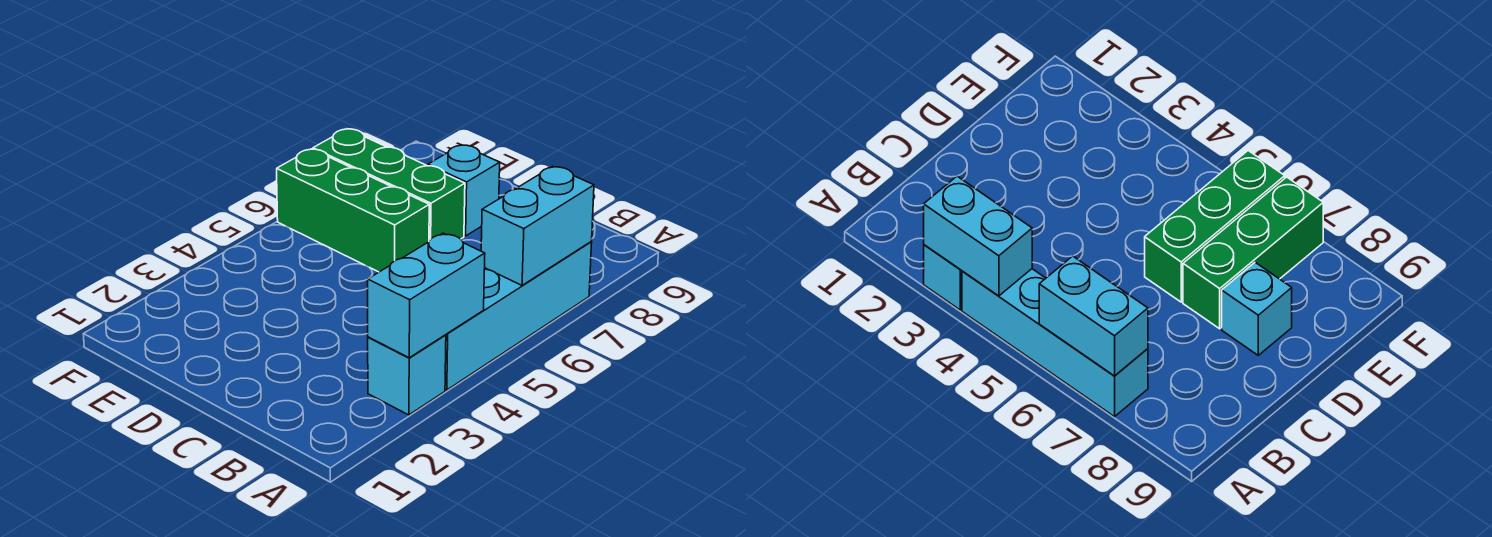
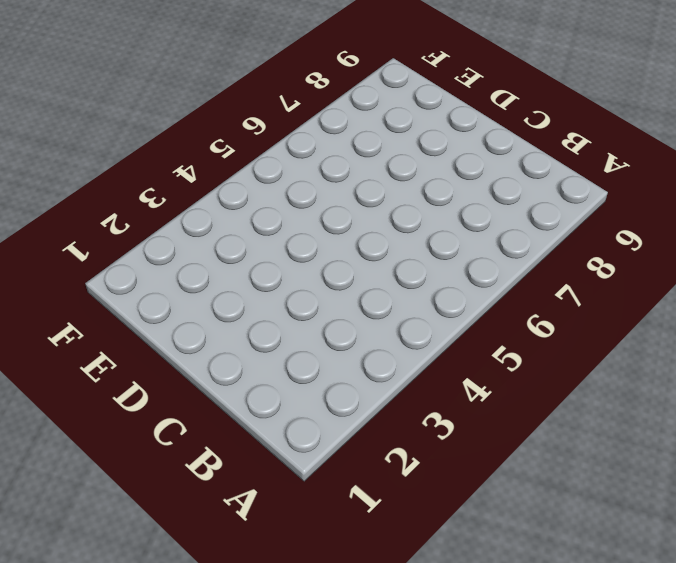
none -> cyan brick A3 level 1
none -> cyan brick A4:A7 level 1

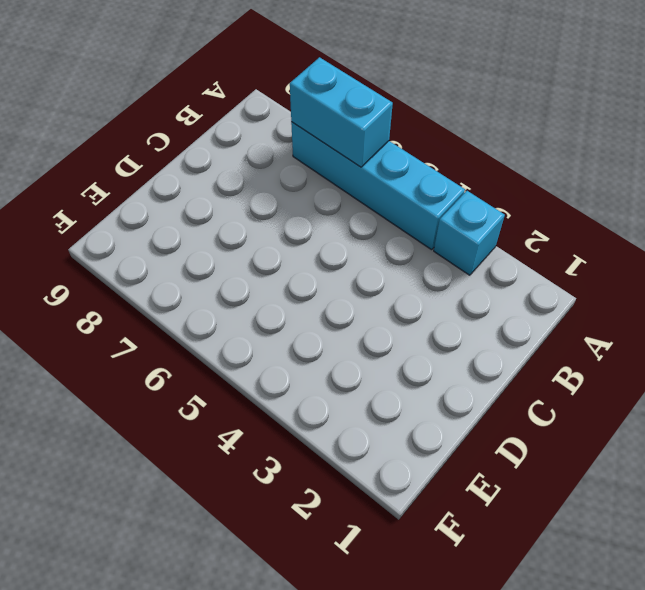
none -> green brick D6:F6 level 1
none -> green brick D7:F7 level 1

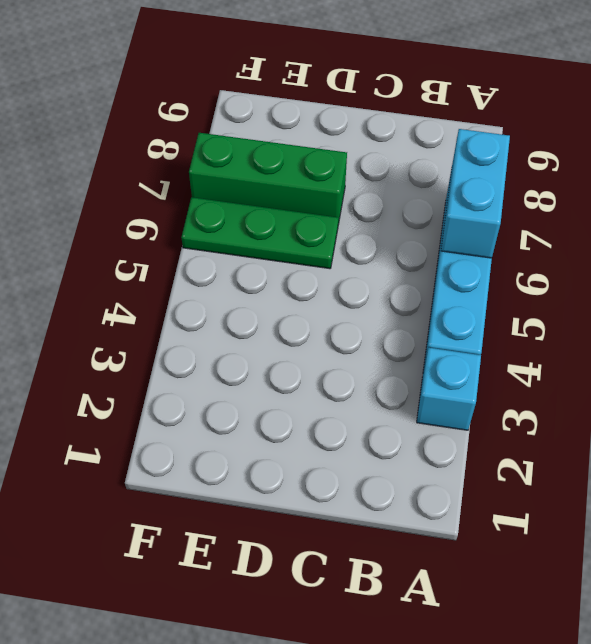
green plate D6:F6 level 1 -> green brick D6:F6 level 1
none -> cyan brick D8 level 1
none -> cyan brick A3:A4 level 2

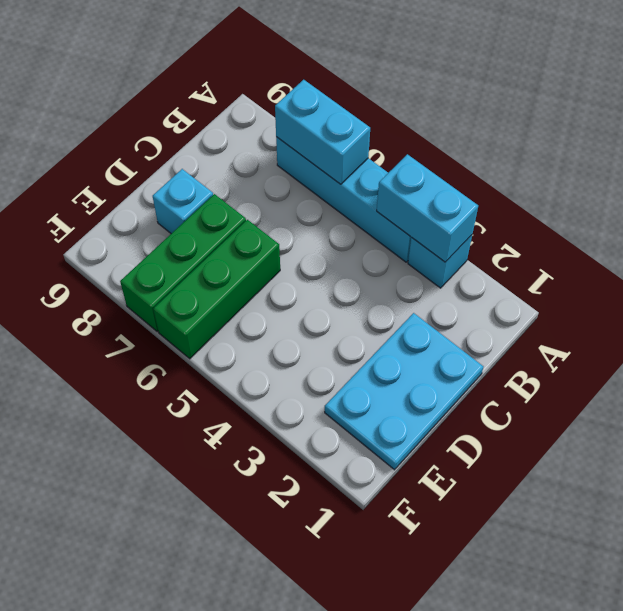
cyan plate C1:E2 level 1 -> none

